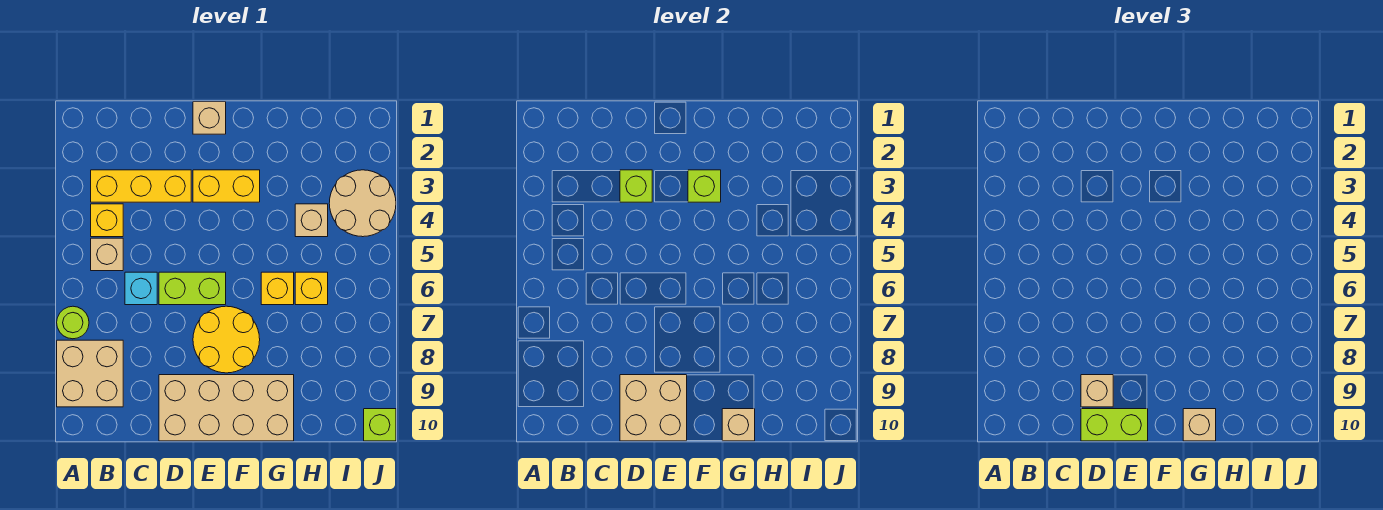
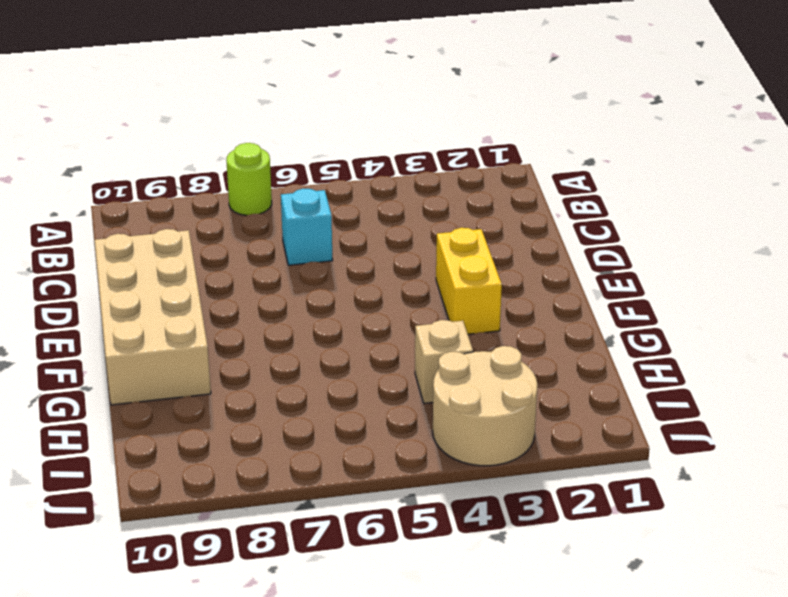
none -> tan brick A8:B9 level 1
none -> yellow brick B3:D3 level 1
none -> yellow brick B4 level 1

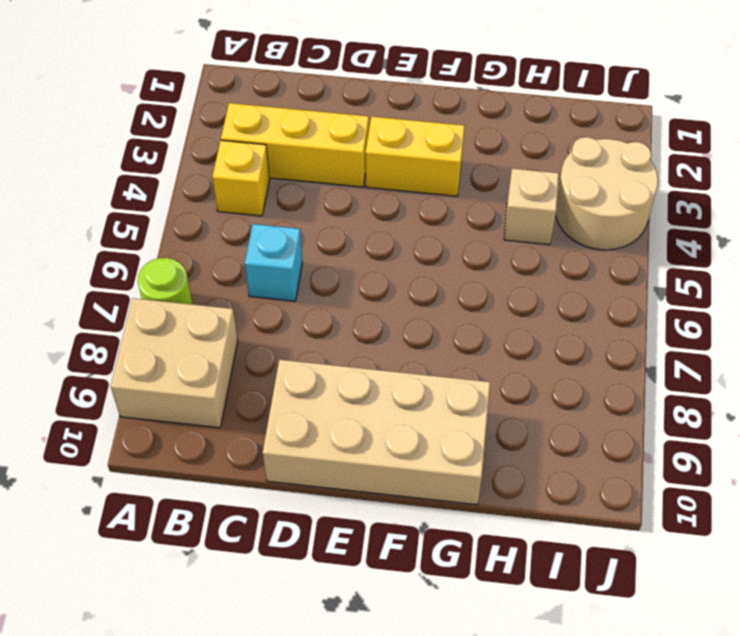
none -> tan brick B5 level 1
none -> lime brick D6:E6 level 1
none -> tan brick E1 level 1

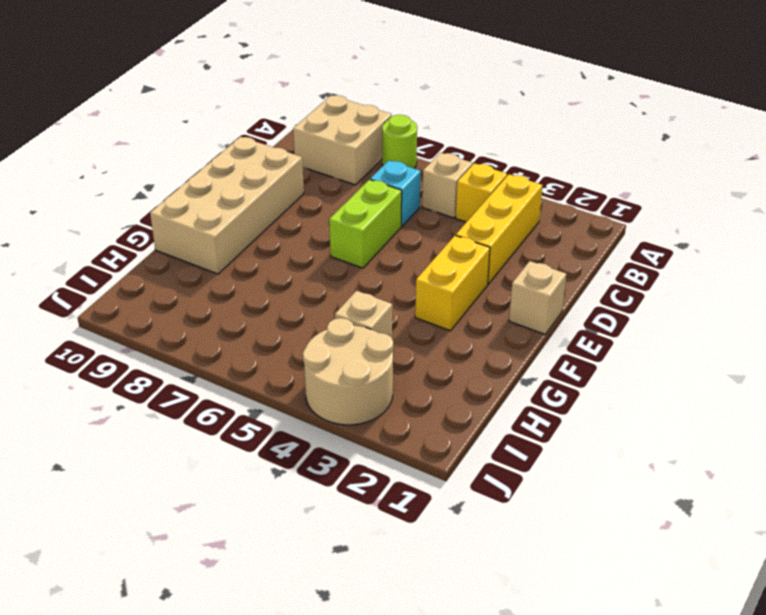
none -> yellow round brick E7:F8 level 1
none -> yellow brick G6 level 1
none -> yellow brick H6 level 1

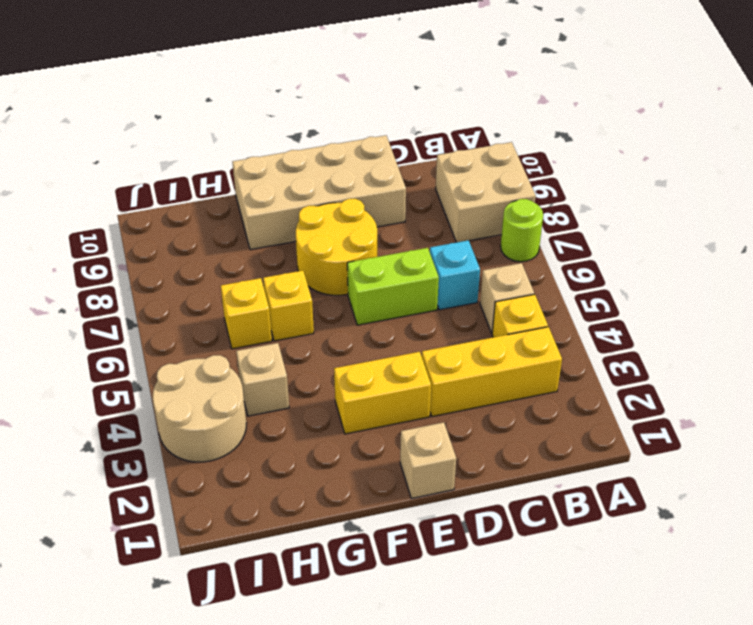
none -> lime brick J10 level 1
none -> lime brick D3 level 2
none -> tan brick D9:E10 level 2

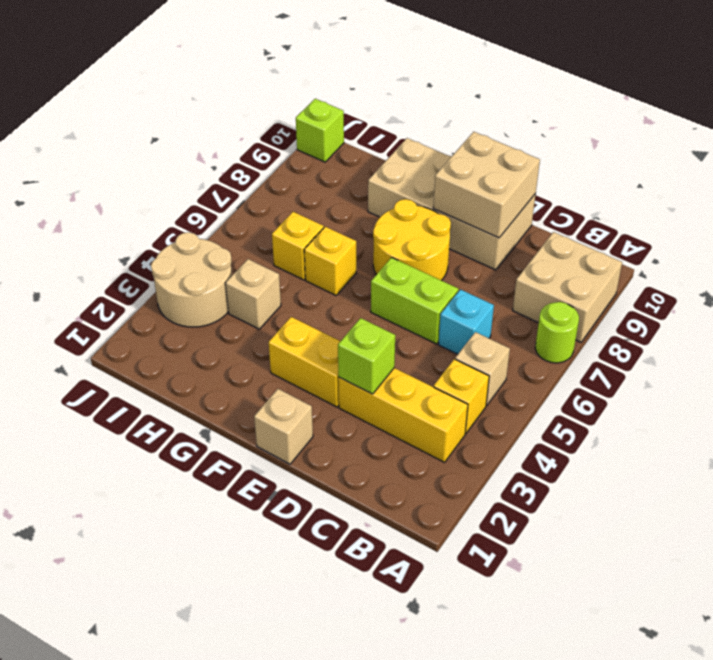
none -> lime brick F3 level 2
none -> tan brick G10 level 2
none -> tan brick D9 level 3

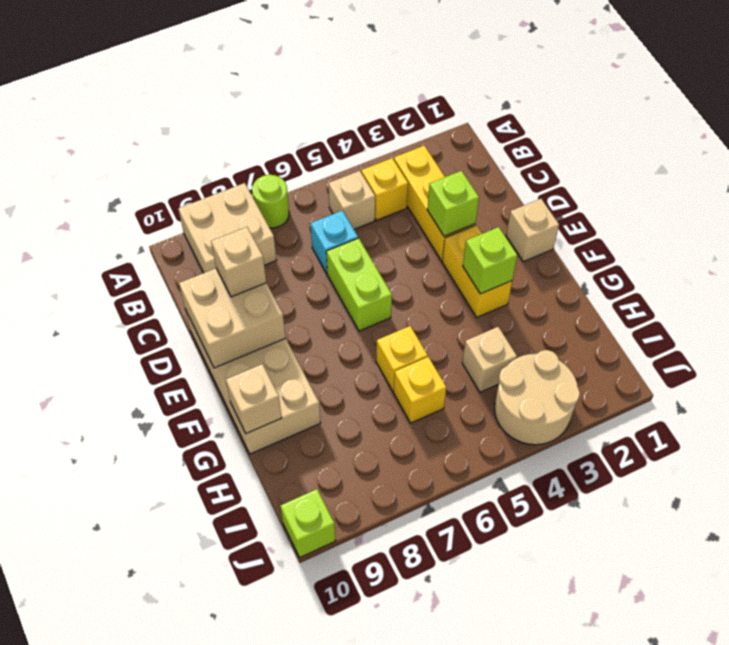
none -> yellow round brick E7:F8 level 1
none -> lime brick D10:E10 level 3
none -> tan brick G10 level 3

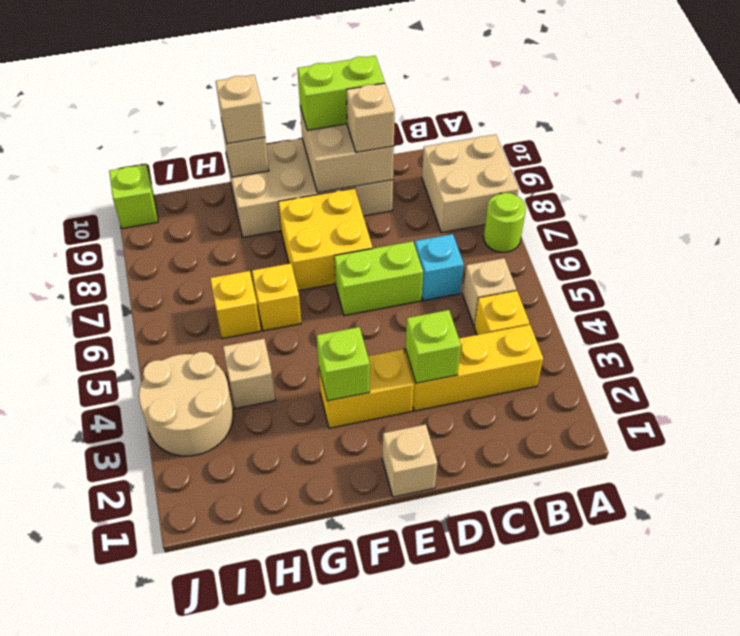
yellow brick E7:F8 level 1 -> yellow round brick E7:F8 level 1

